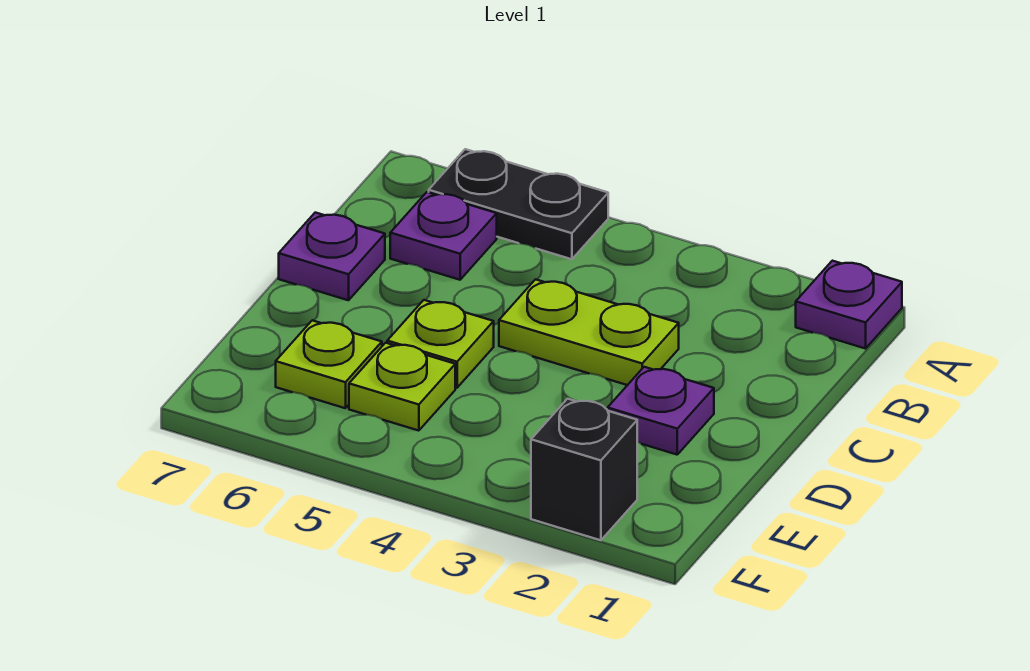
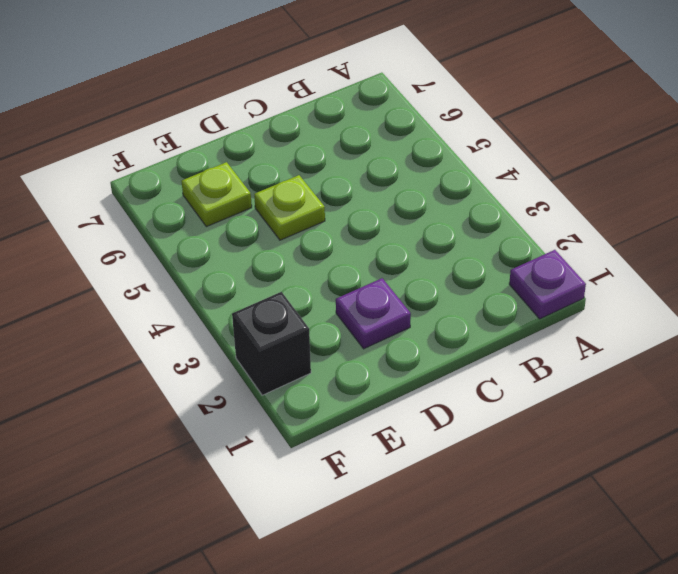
none -> black plate A5:A6 level 1
none -> purple plate B6 level 1

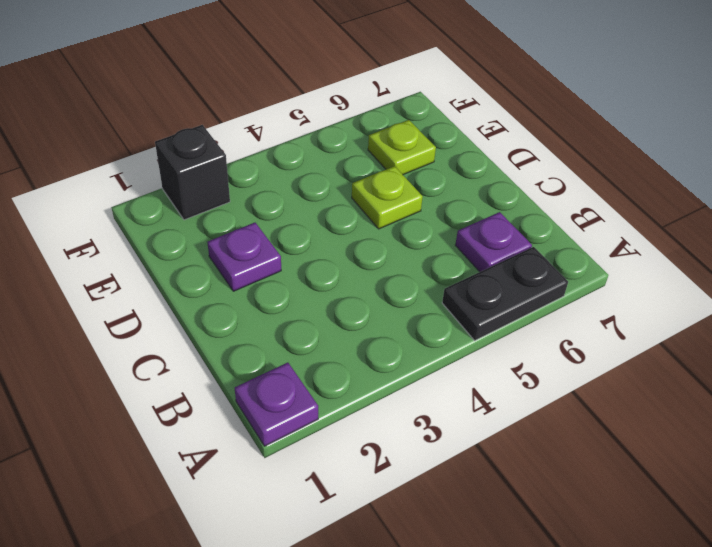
none -> lime plate C3:C4 level 1
none -> purple plate C7 level 1

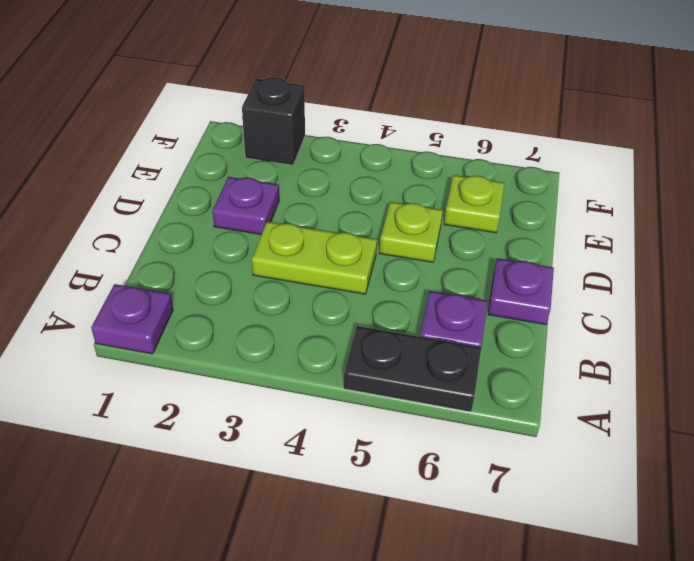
none -> lime plate E5 level 1

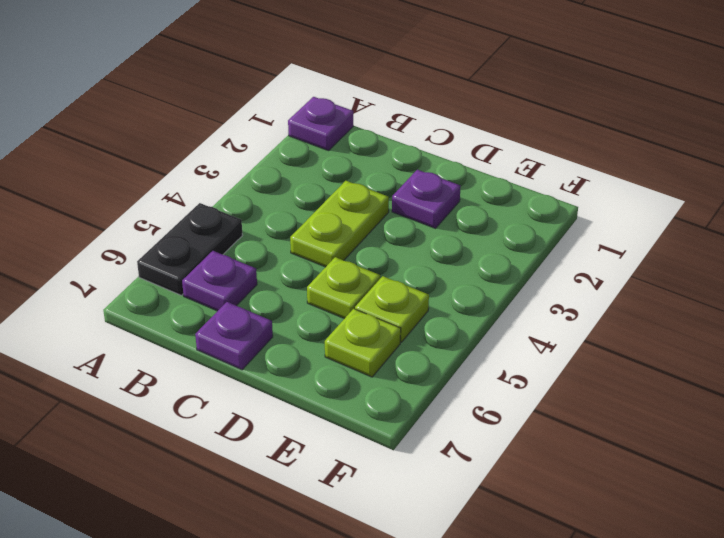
none -> black brick F2 level 1

